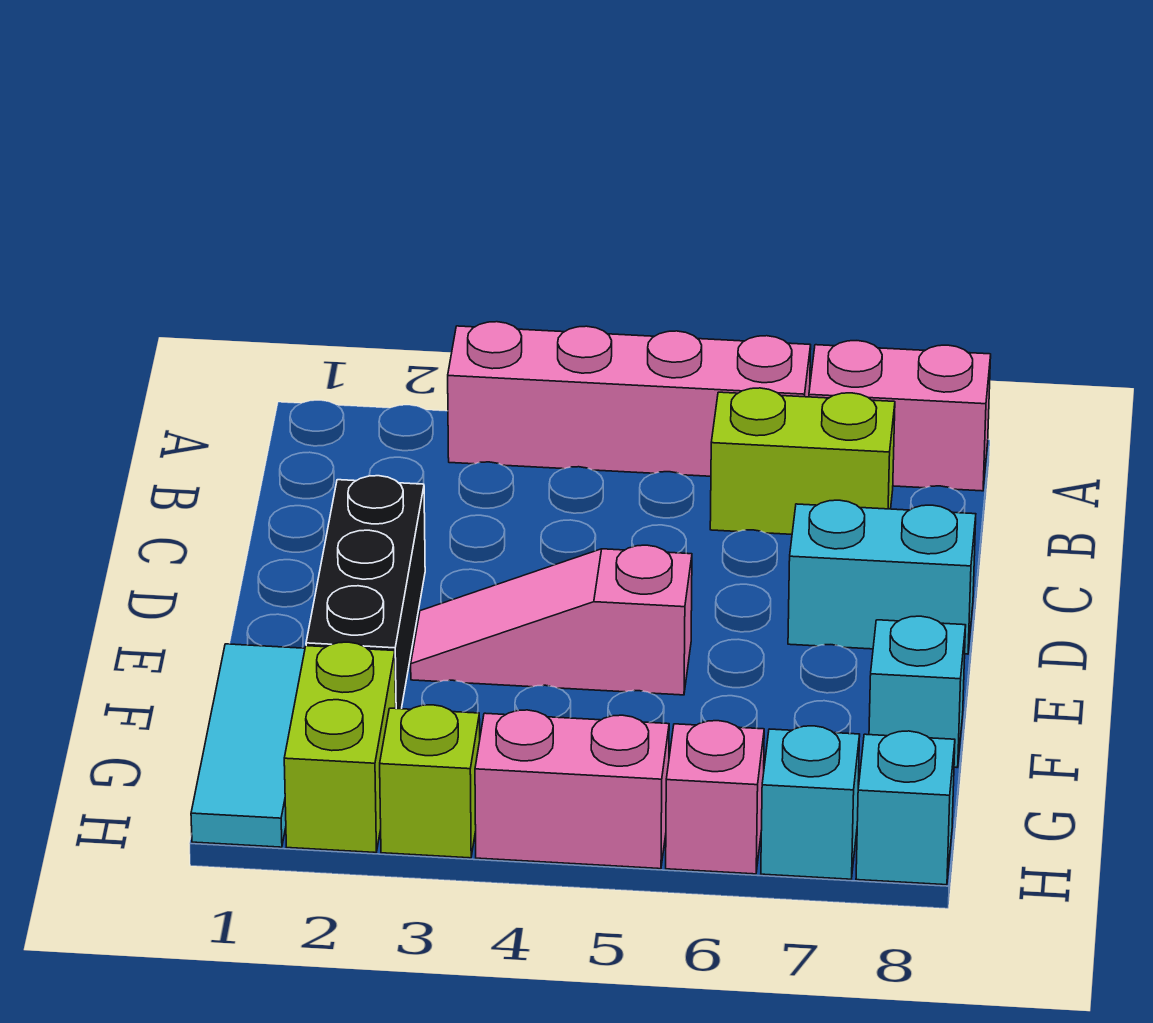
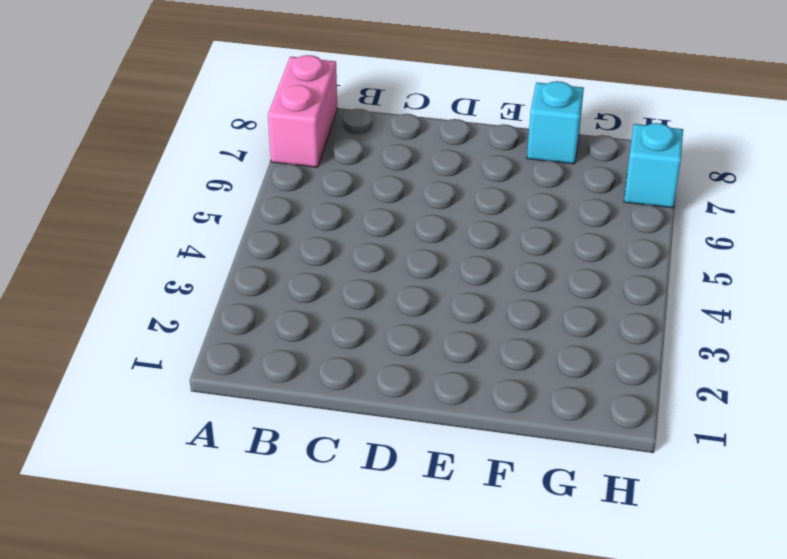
none -> pink brick A3:A6 level 1
none -> lime brick B6:B7 level 1
none -> black brick D2:F2 level 1

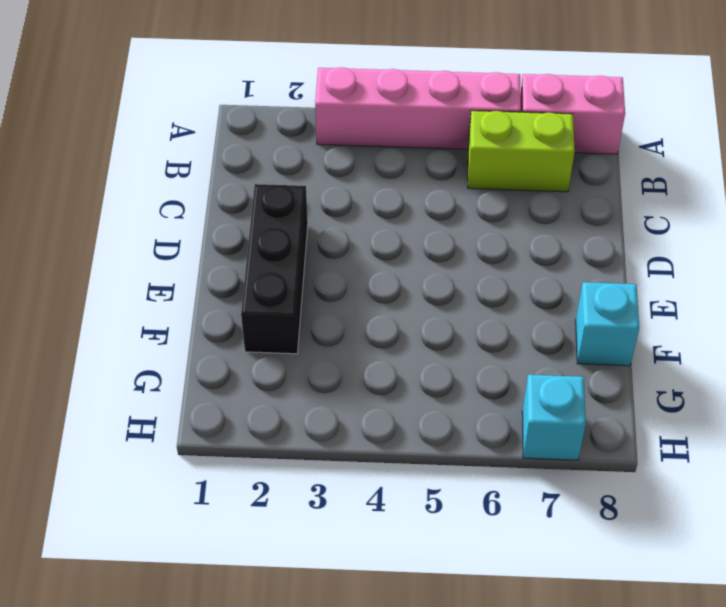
none -> cyan brick D7:D8 level 1
none -> pink slope E3:E5 level 1 top 5
none -> cyan tile F1:H1 level 1

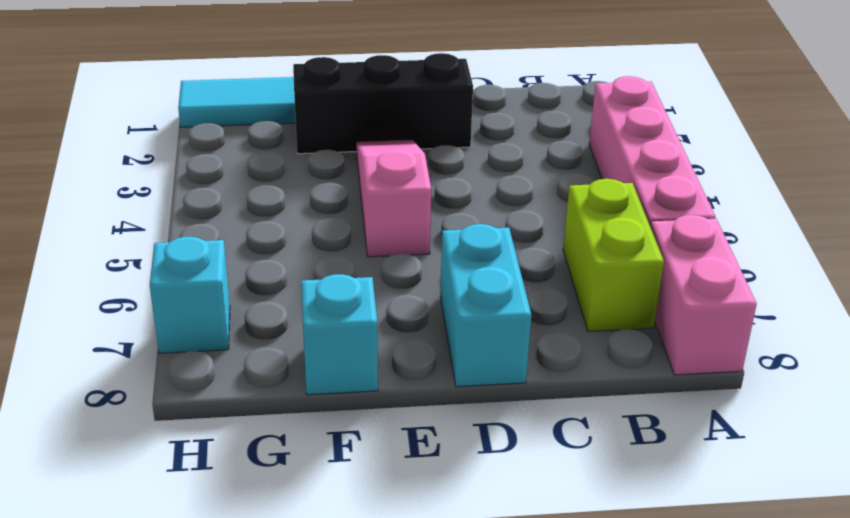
none -> lime brick G2:H2 level 1
none -> lime brick H3 level 1
none -> pink brick H4:H5 level 1

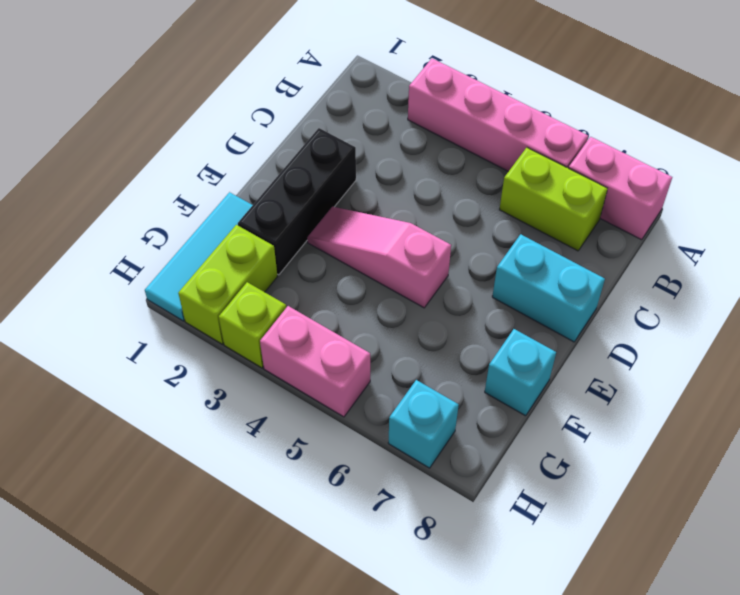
none -> pink brick H6 level 1
none -> cyan brick H8 level 1

